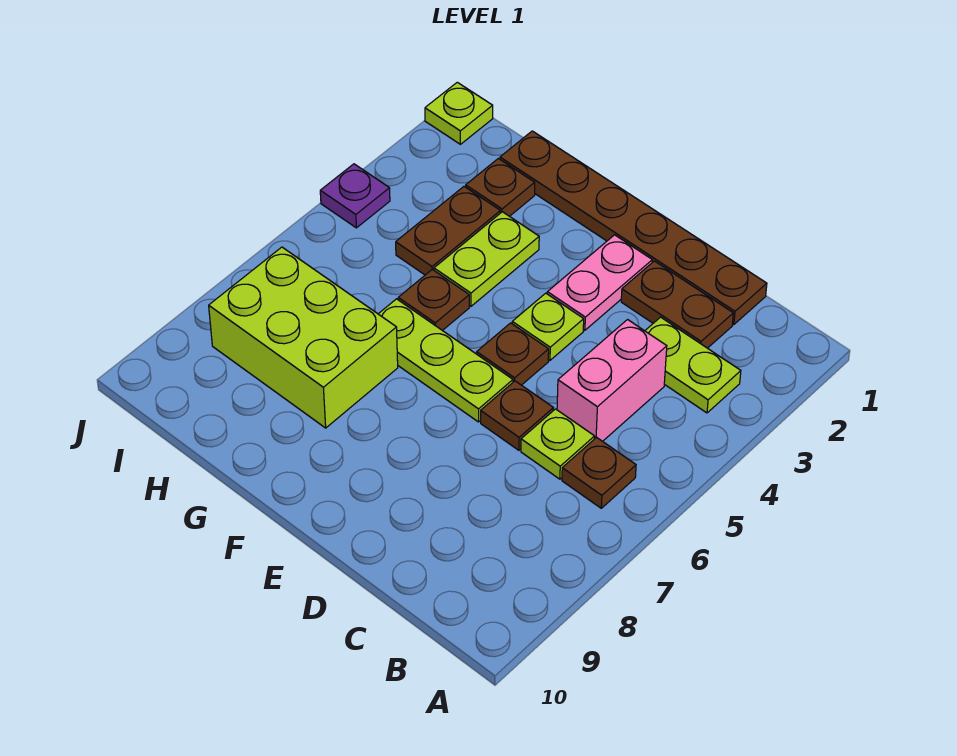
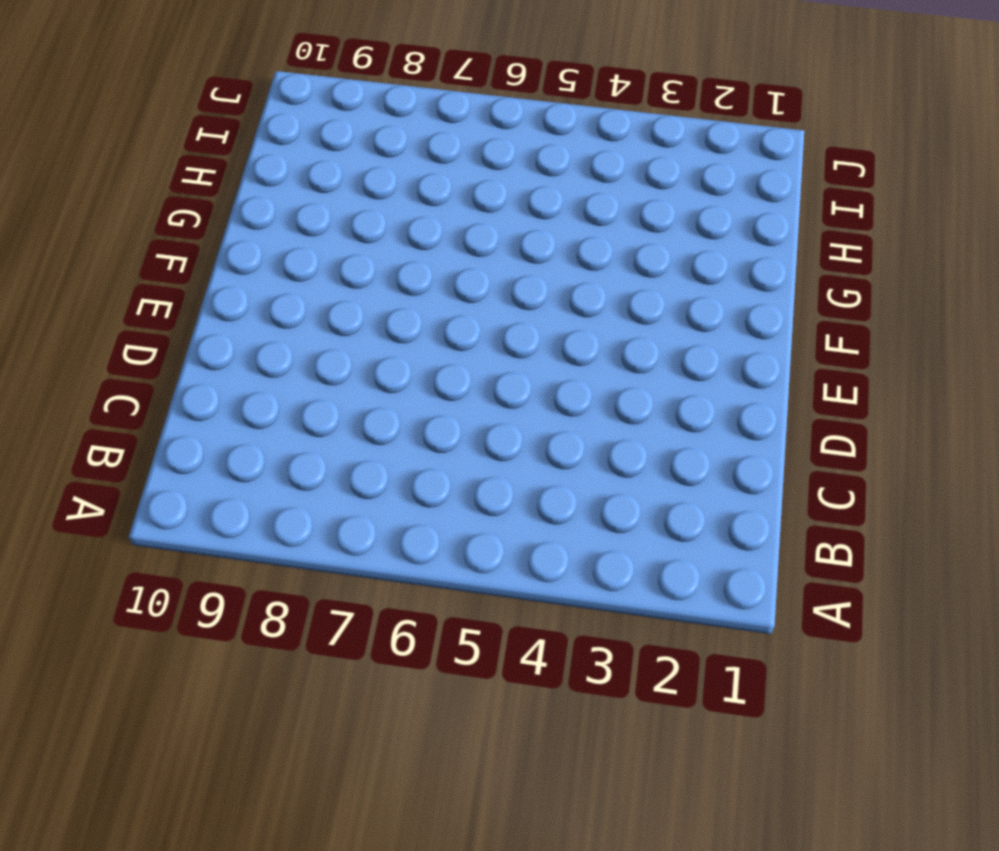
none -> lime plate B3:C3 level 1
none -> brown plate B6 level 1
none -> brown plate C1:H1 level 1

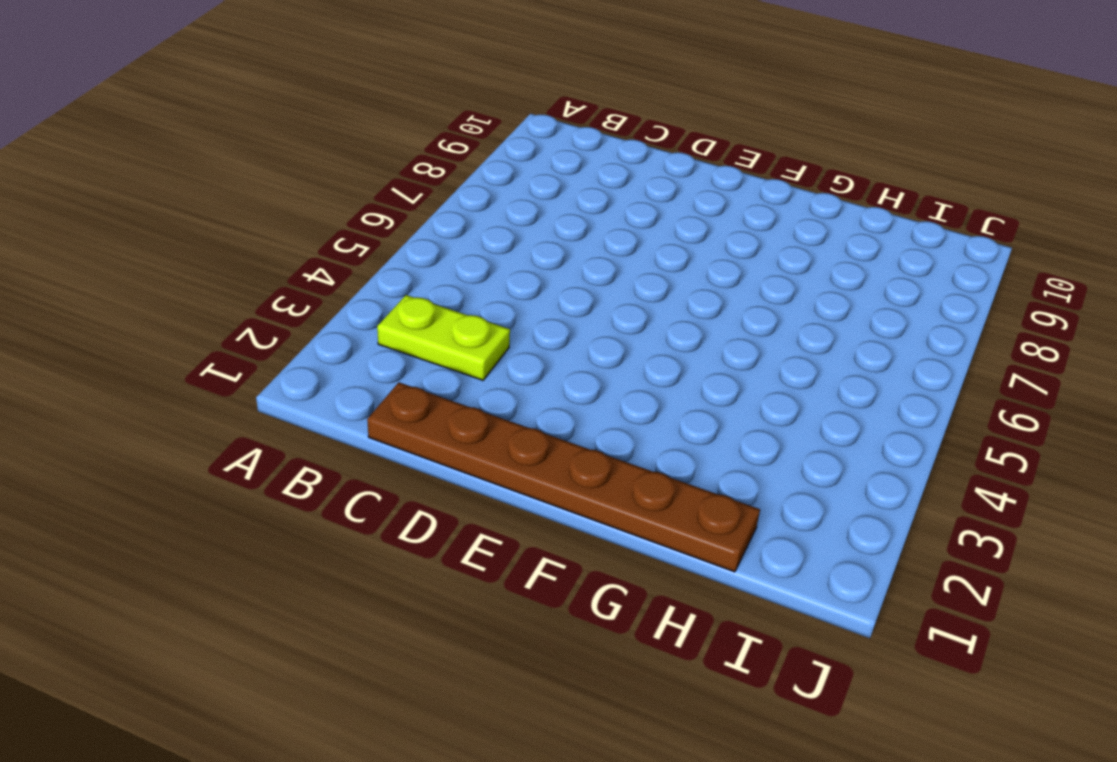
none -> brown plate B6 level 1
none -> brown plate C2:D2 level 1
none -> pink brick C4:C5 level 1

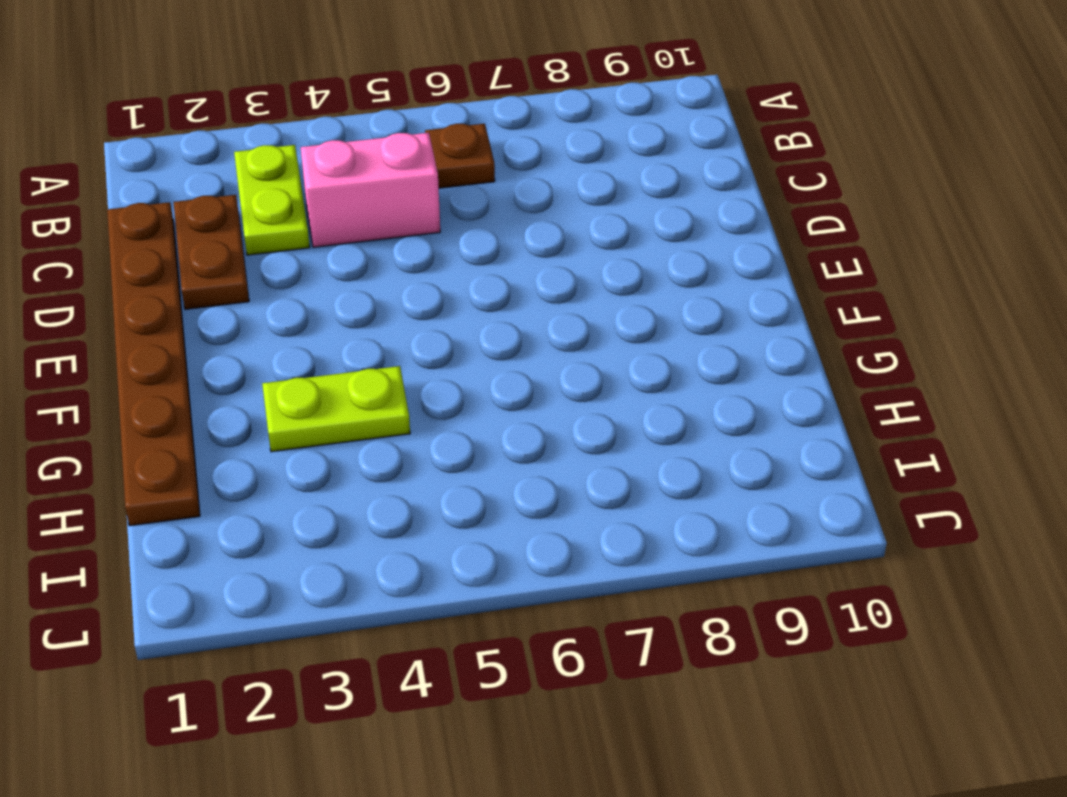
none -> lime plate C6 level 1
none -> brown plate D6 level 1
none -> pink plate E2:E3 level 1

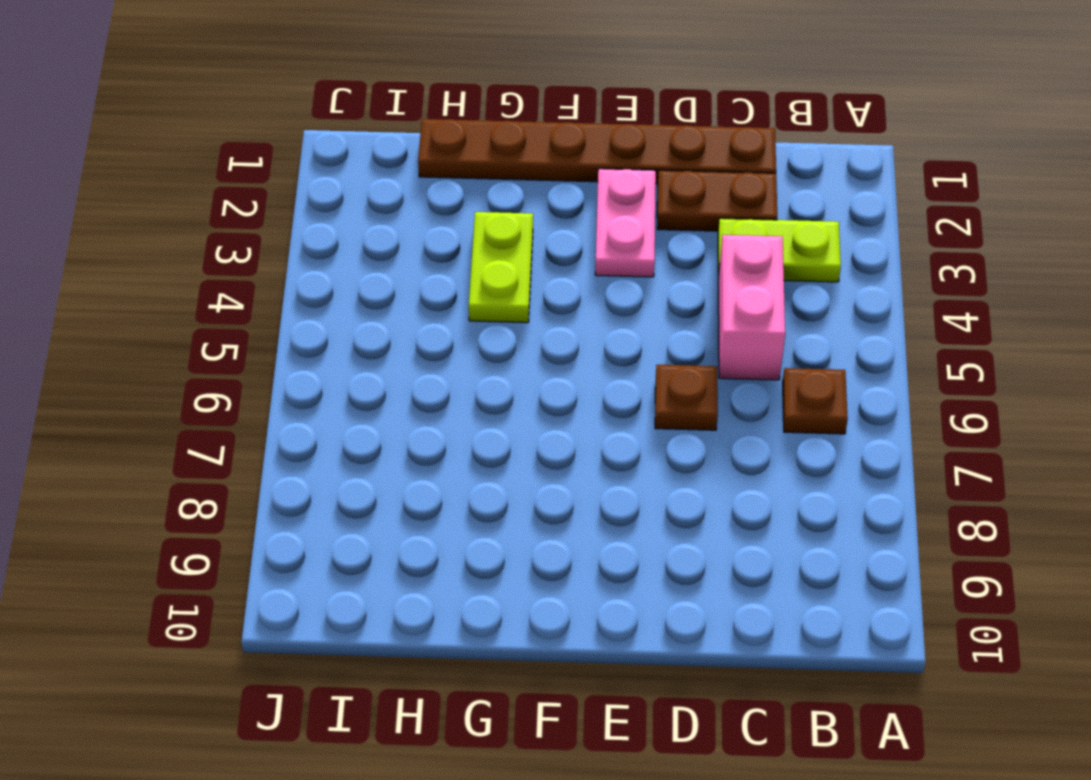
none -> lime plate C6 level 1
none -> lime plate E4 level 1
none -> brown plate E5 level 1

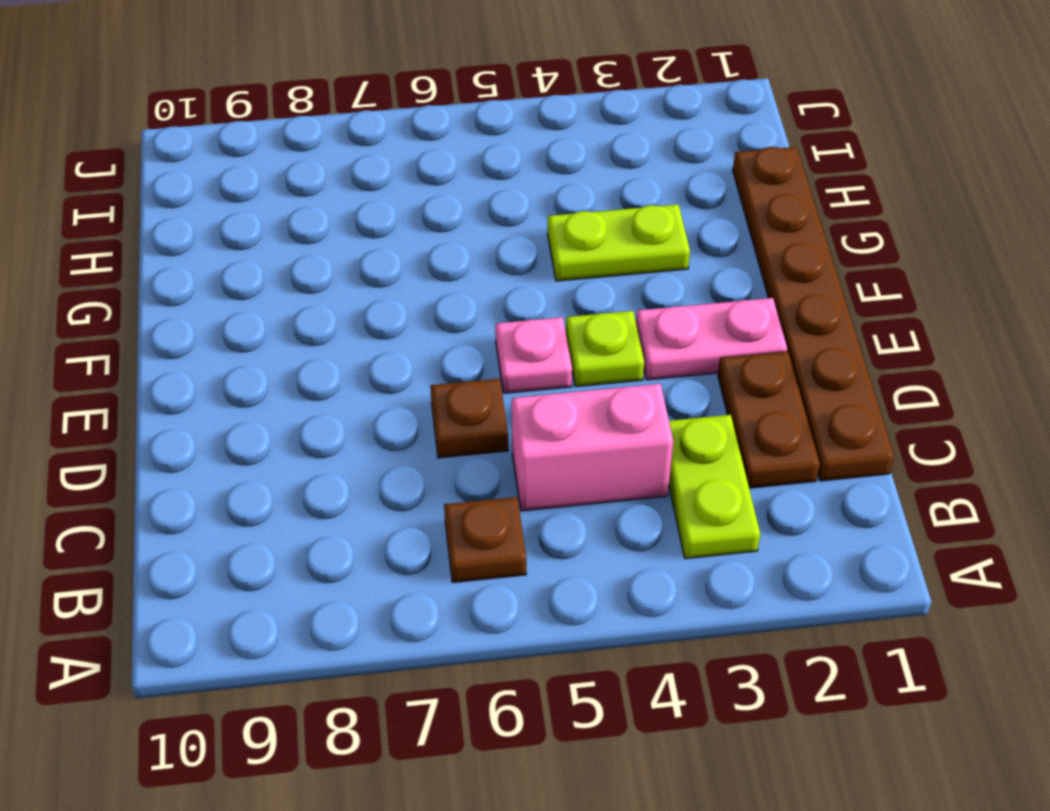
pink plate E5 level 1 -> brown plate E5 level 1
none -> lime plate C6 level 1
none -> lime plate E6:G6 level 1
none -> brown plate G5 level 1

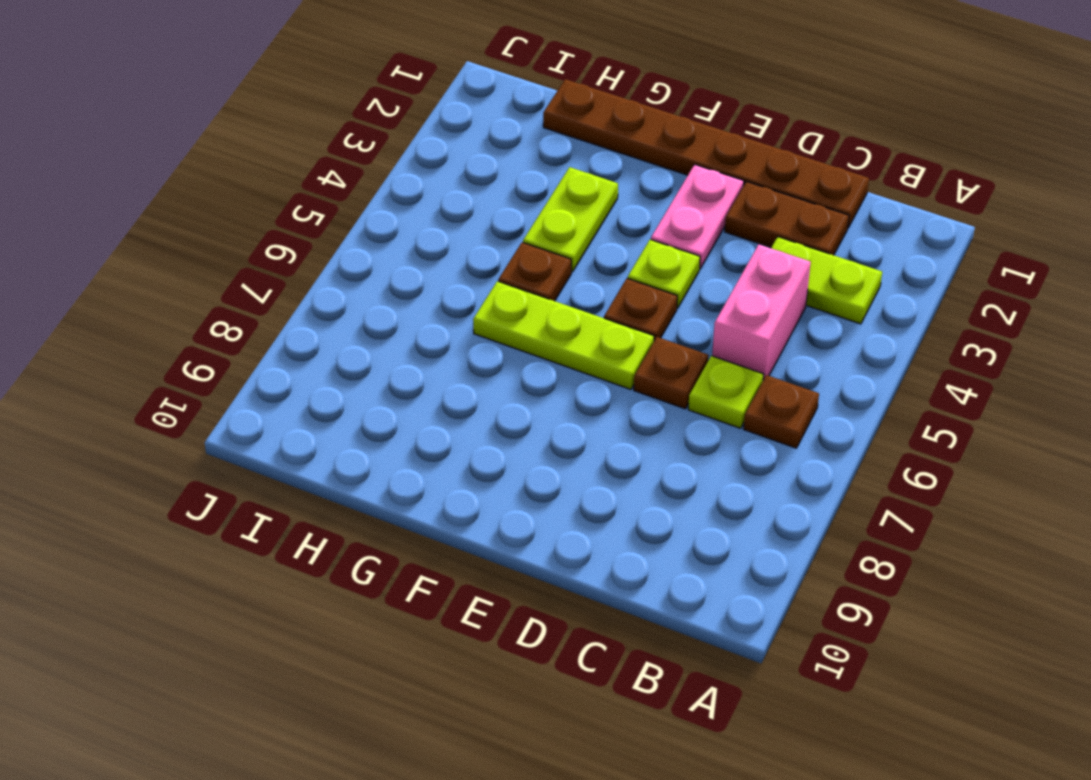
none -> lime brick G7:I8 level 1
none -> brown plate H2 level 1
none -> brown plate H3:H4 level 1

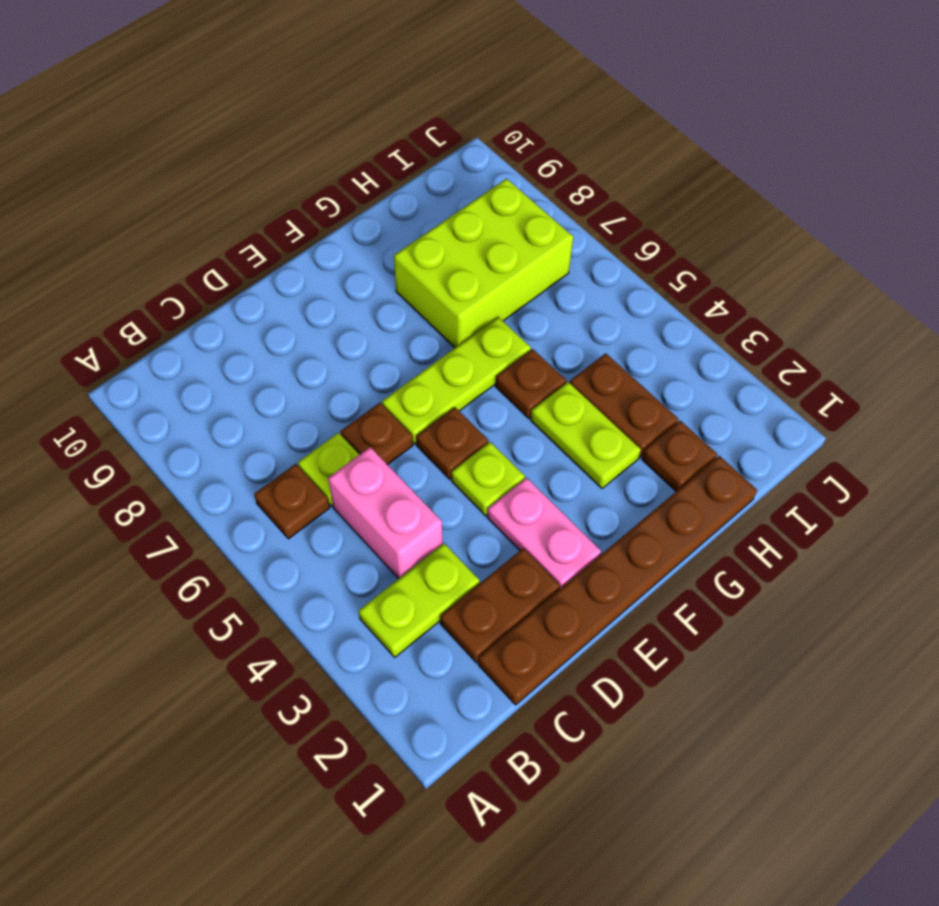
none -> lime plate J1 level 1
none -> purple plate J4 level 1

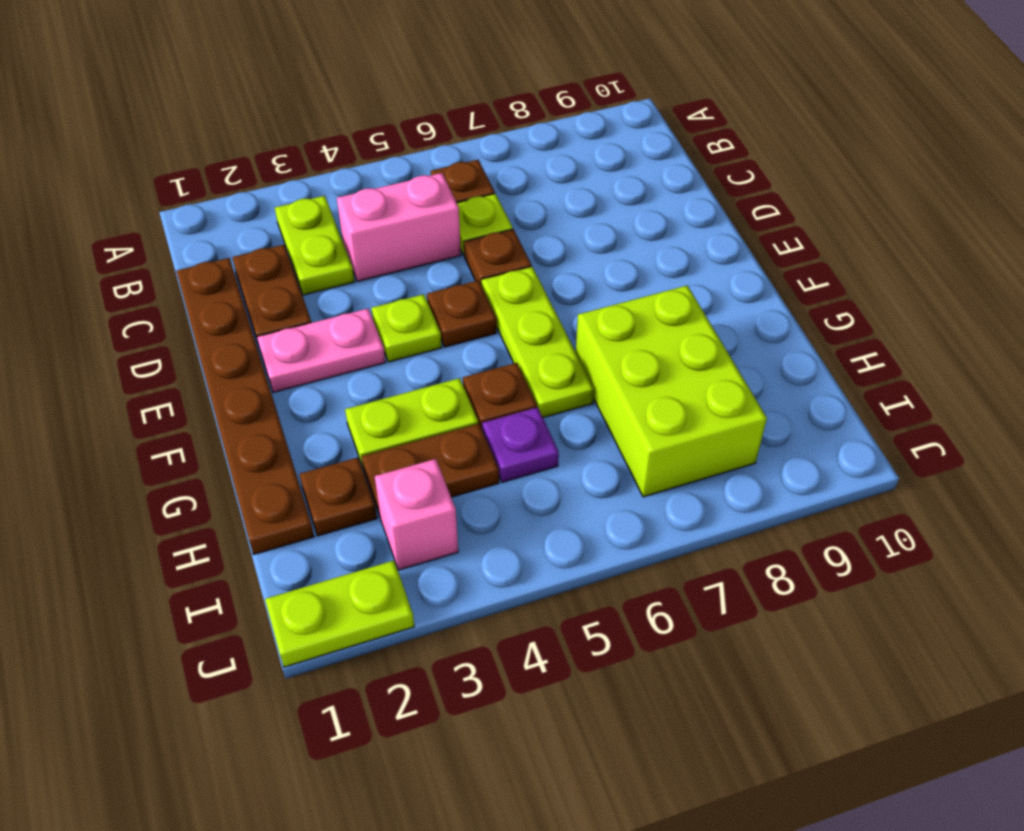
purple plate H5 level 1 -> purple plate J4 level 1
pink brick I3 level 1 -> none
lime plate J1:J2 level 1 -> lime plate J1 level 1

